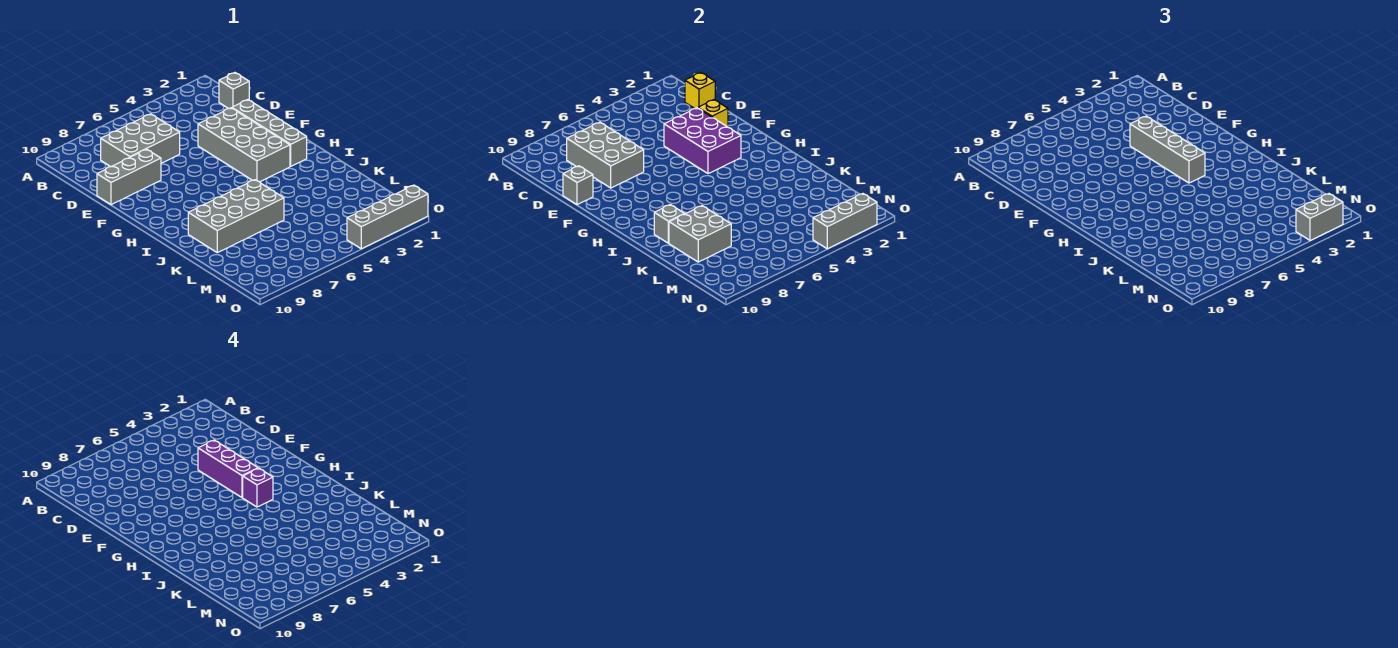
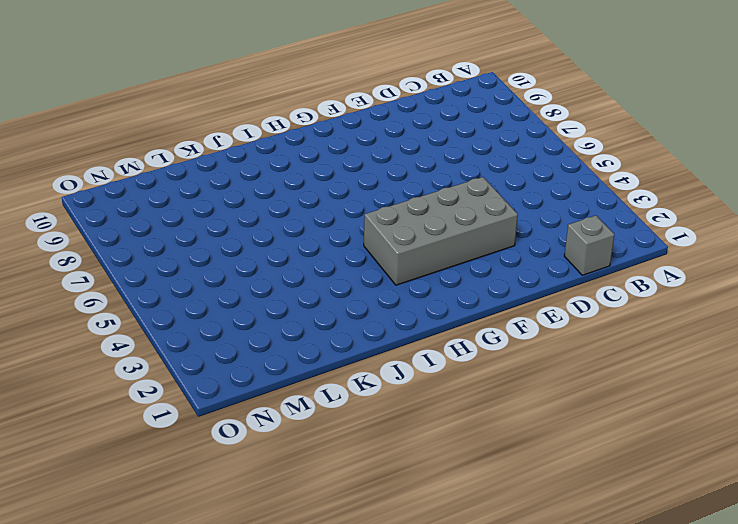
none -> grey brick C6:D8 level 1
none -> grey brick E2:H2 level 1
none -> grey brick E8:E10 level 1

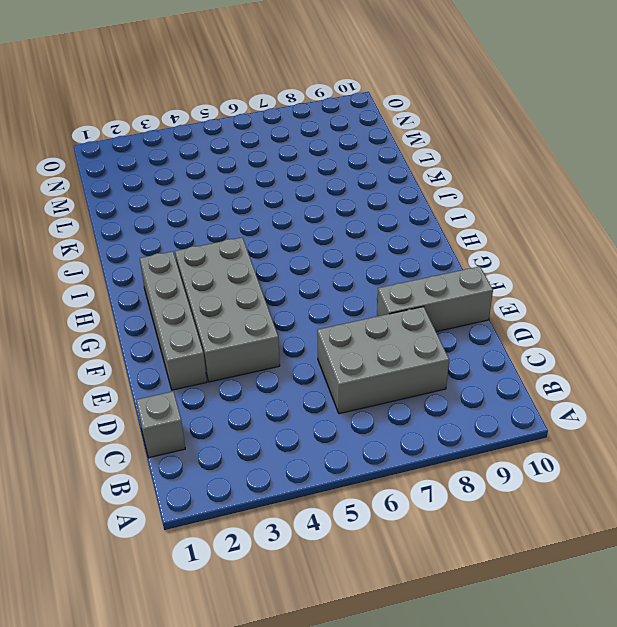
none -> grey brick J6:K9 level 1
none -> grey brick O1:O4 level 1
none -> yellow brick C1 level 2

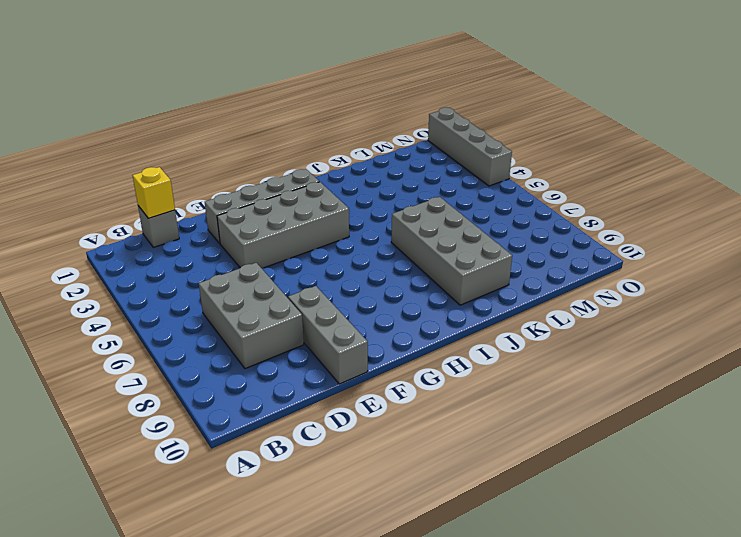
none -> grey brick C7:E8 level 2
none -> yellow brick E2 level 2
none -> purple brick E3:G4 level 2

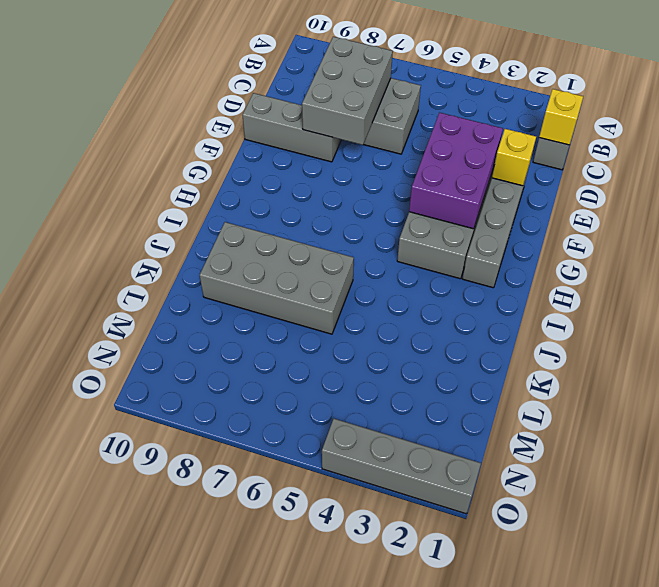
none -> grey brick E10 level 2
none -> grey brick J9 level 2
none -> grey brick K8:L9 level 2

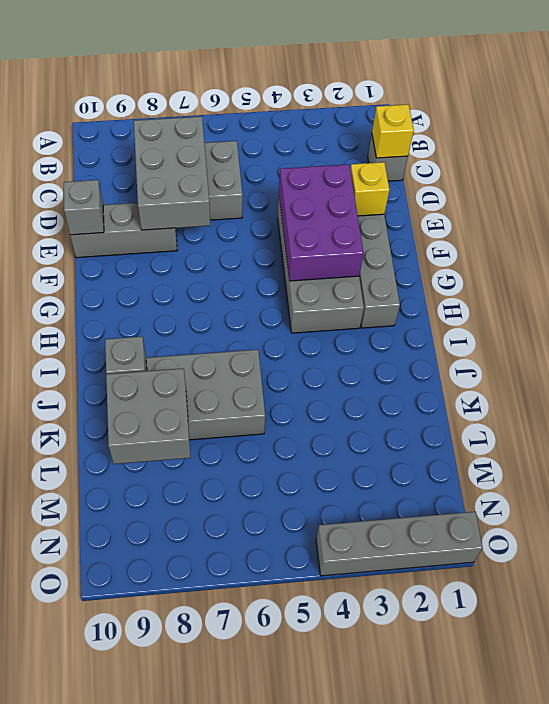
none -> grey brick O2:O4 level 2
none -> grey brick E4:H4 level 3
none -> grey brick O2:O3 level 3

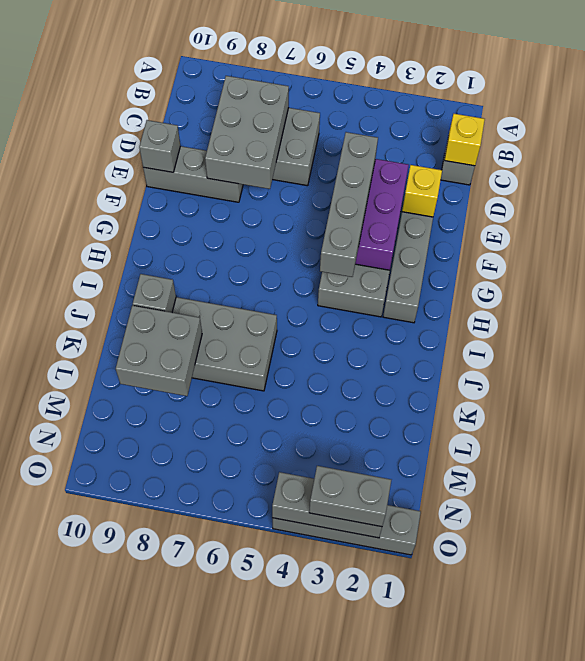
none -> purple brick E4:G4 level 4
none -> purple brick H4 level 4

